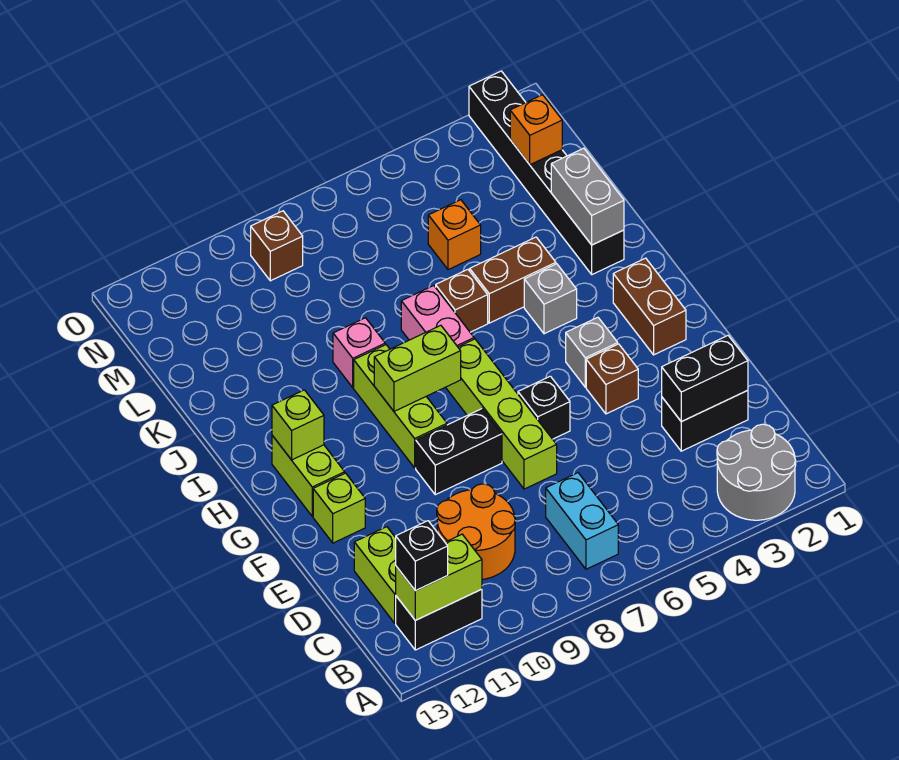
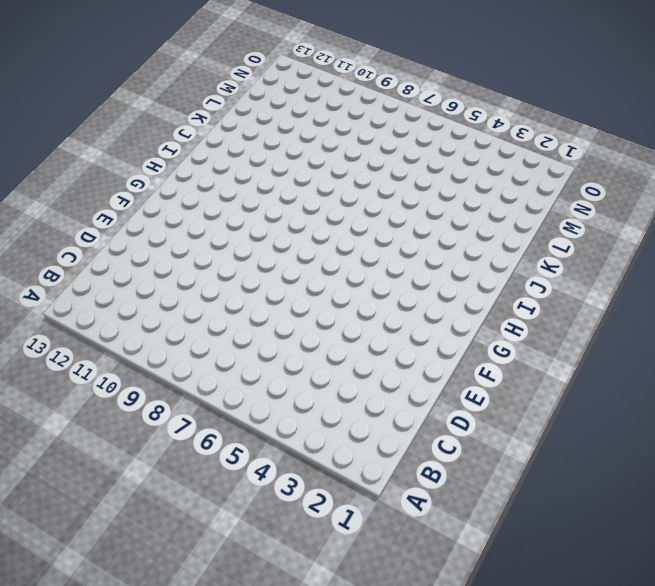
none -> grey round brick A2:B3 level 1
none -> cyan brick B7:C7 level 1
none -> black brick B11:B12 level 1
none -> orange round brick C9:D10 level 1

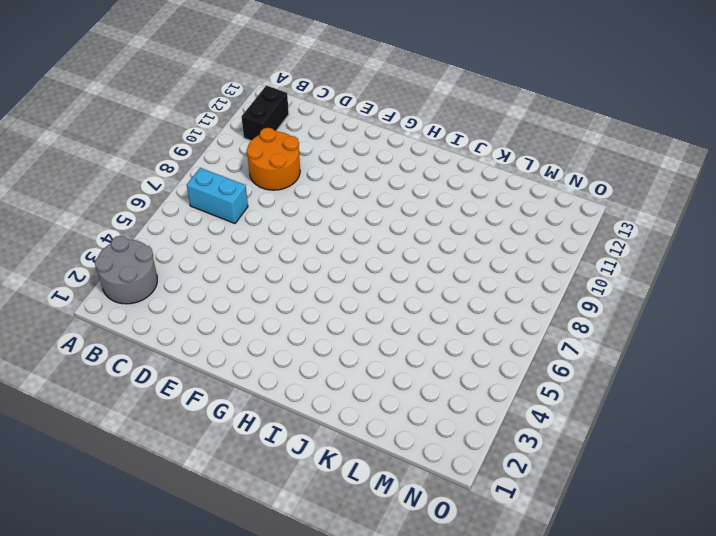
none -> lime brick C12:D12 level 1
none -> black brick D2:D3 level 1
none -> lime brick E7:H7 level 1
none -> brown brick F4 level 1

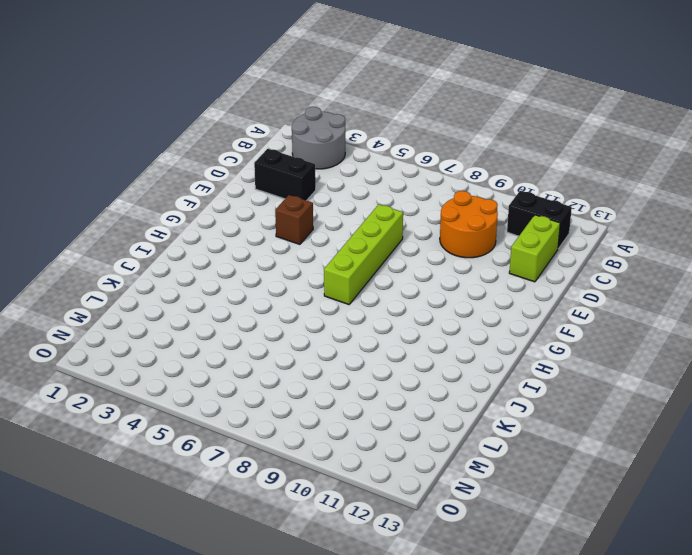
none -> cyan brick B7:C7 level 1
none -> black brick F6 level 1
none -> black brick F8:F9 level 1
none -> lime brick F12 level 1

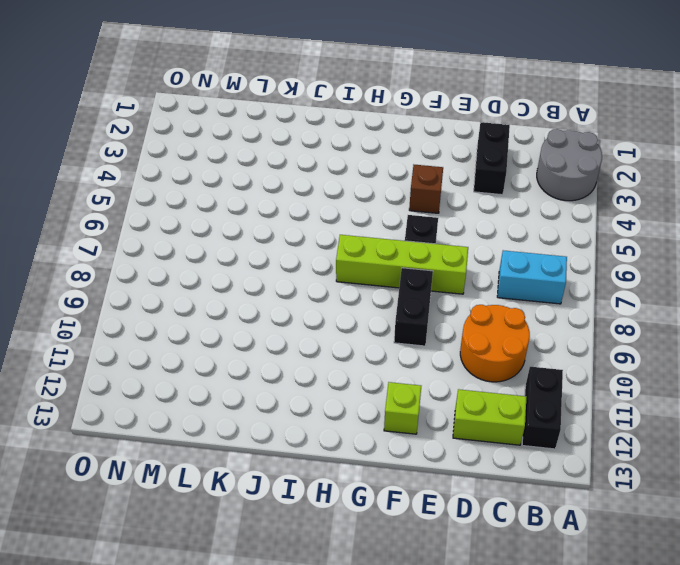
none -> brown brick G2:H2 level 1
none -> grey brick G4 level 1
none -> lime brick G9:I9 level 1
none -> lime brick G12:H12 level 1

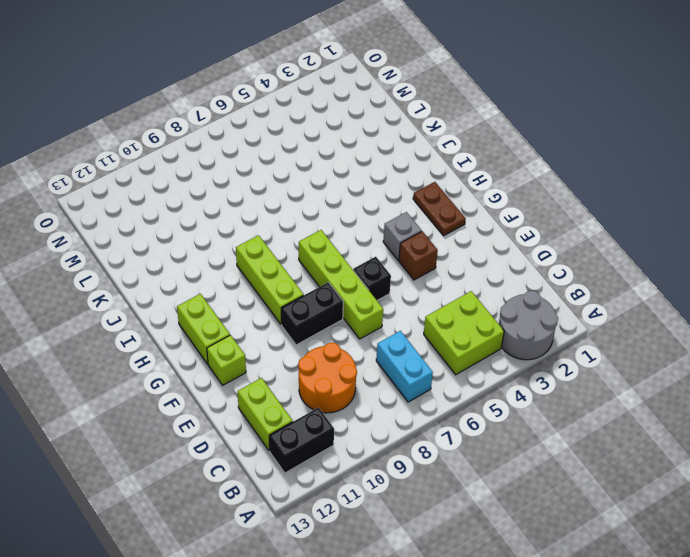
lime brick B4:C5 level 1 -> none
brown plate G2:H2 level 1 -> brown brick G2:H2 level 1
none -> black brick D2:D3 level 1
none -> grey brick I4 level 1
none -> pink brick I7:J7 level 1
none -> black brick J2:O2 level 1

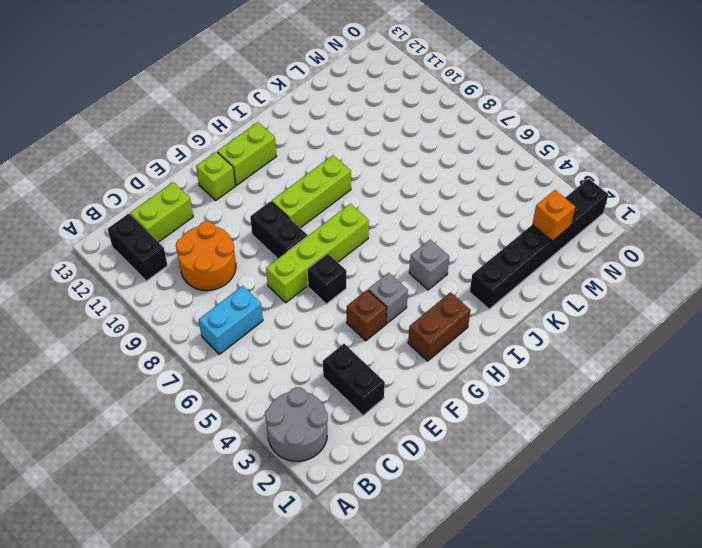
none -> pink brick I7:J7 level 1
none -> brown brick J4:J5 level 1
none -> brown brick J6 level 1
none -> pink brick J9 level 1

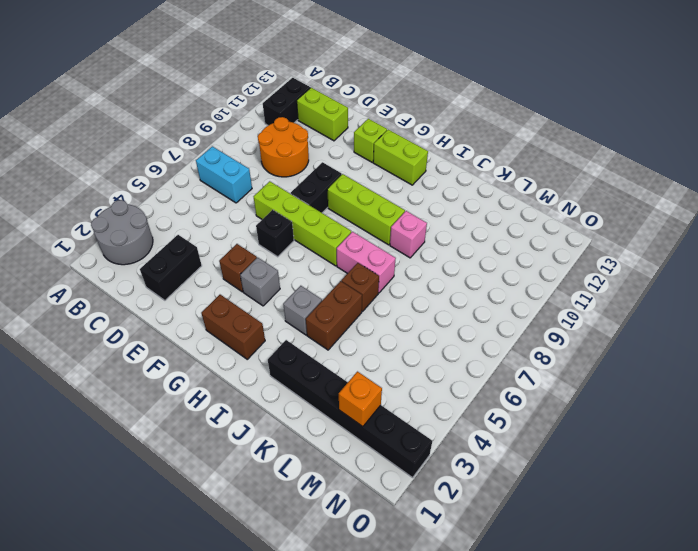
none -> orange brick L5 level 1
none -> brown brick N9 level 1
none -> lime brick B11:B12 level 2
none -> black brick D2:D3 level 2

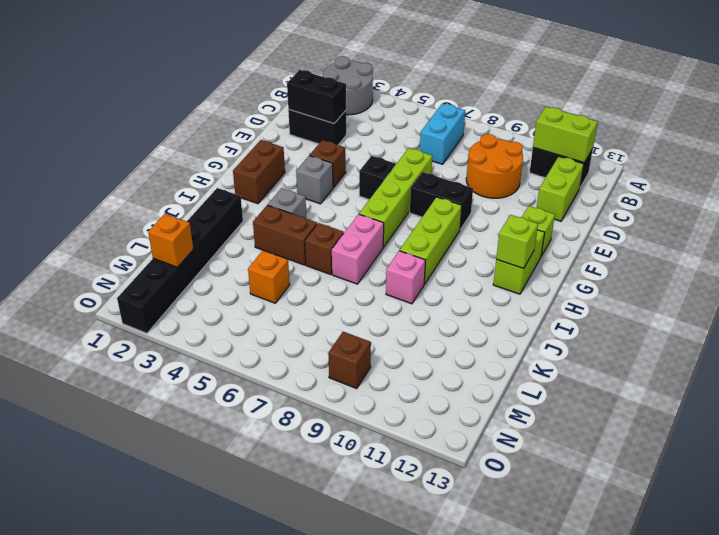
none -> lime brick H8:H9 level 2
none -> grey brick J2:K2 level 2
none -> black brick B12 level 3

